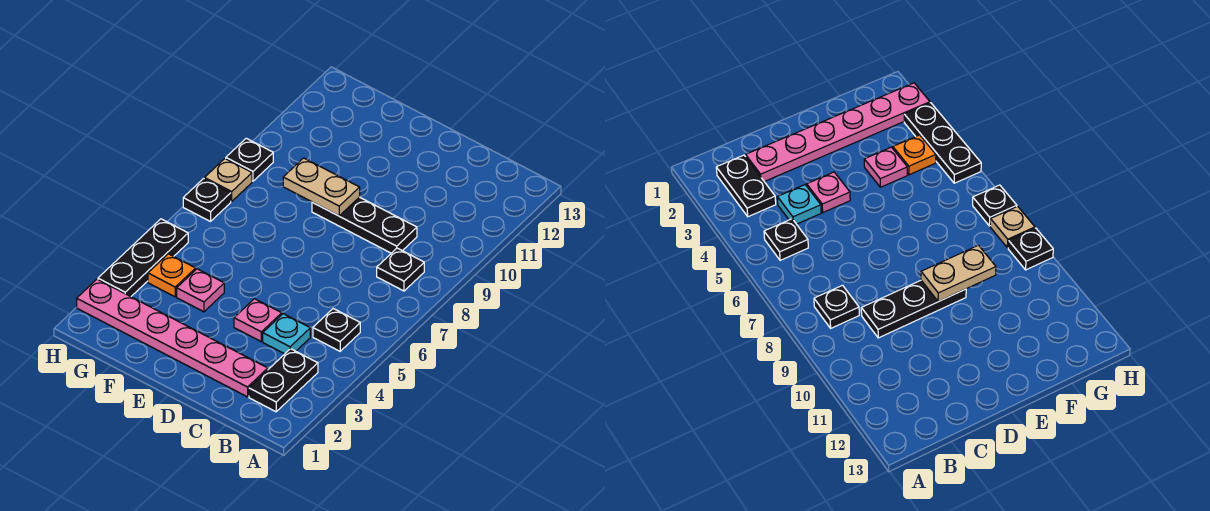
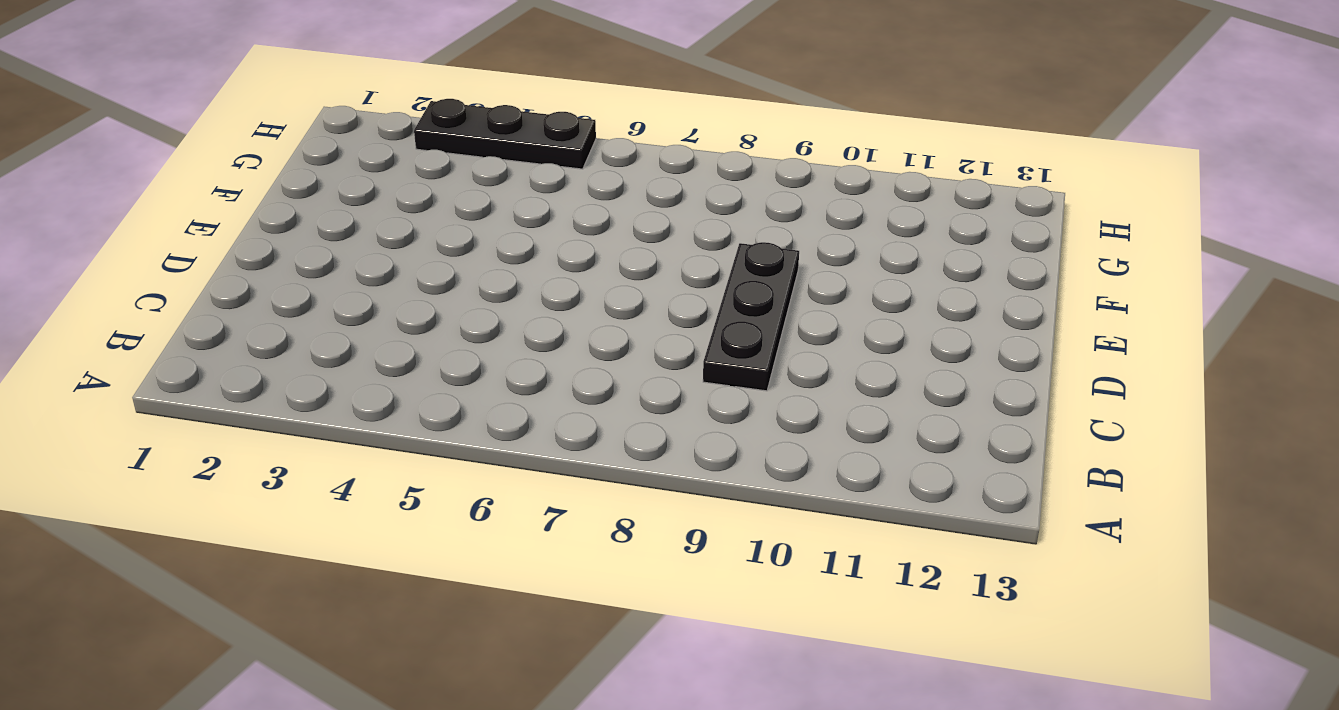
none -> black plate B2:B3 level 1
none -> black plate B5 level 1
none -> black plate B8 level 1

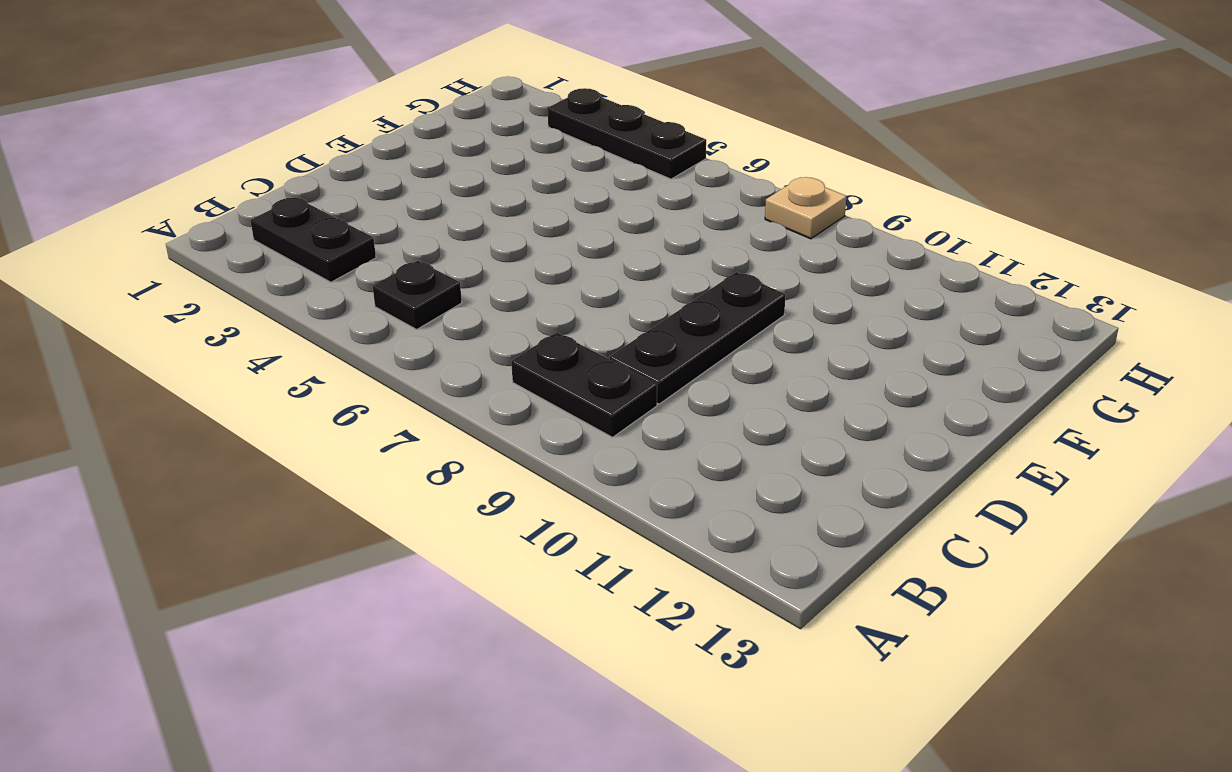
black plate B8:B9 level 1 -> black plate B8 level 1
none -> pink plate C2:H2 level 1
none -> cyan plate C4 level 1
none -> pink plate D4 level 1

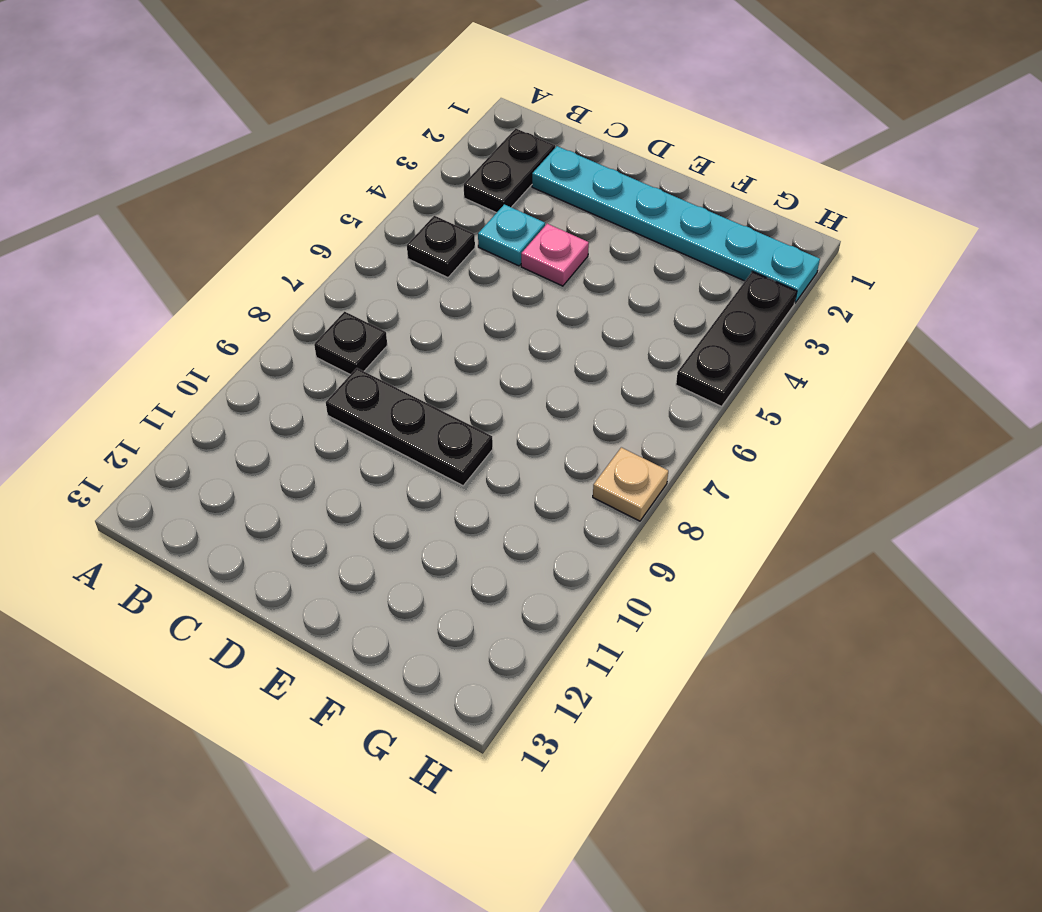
cyan plate C2:H2 level 1 -> pink plate C2:H2 level 1
none -> pink plate F4 level 1
none -> orange plate G4 level 1
none -> black plate H7 level 1

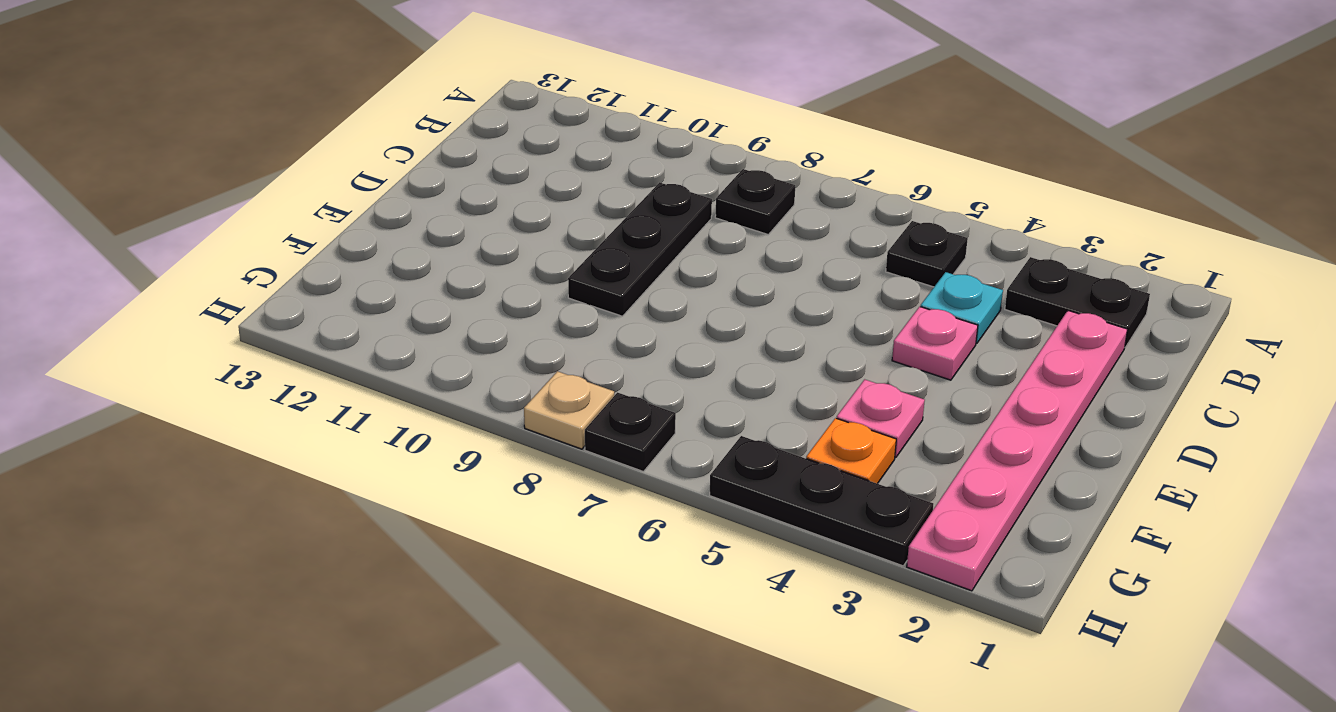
none -> black plate H9 level 1
none -> tan plate E9:F9 level 2

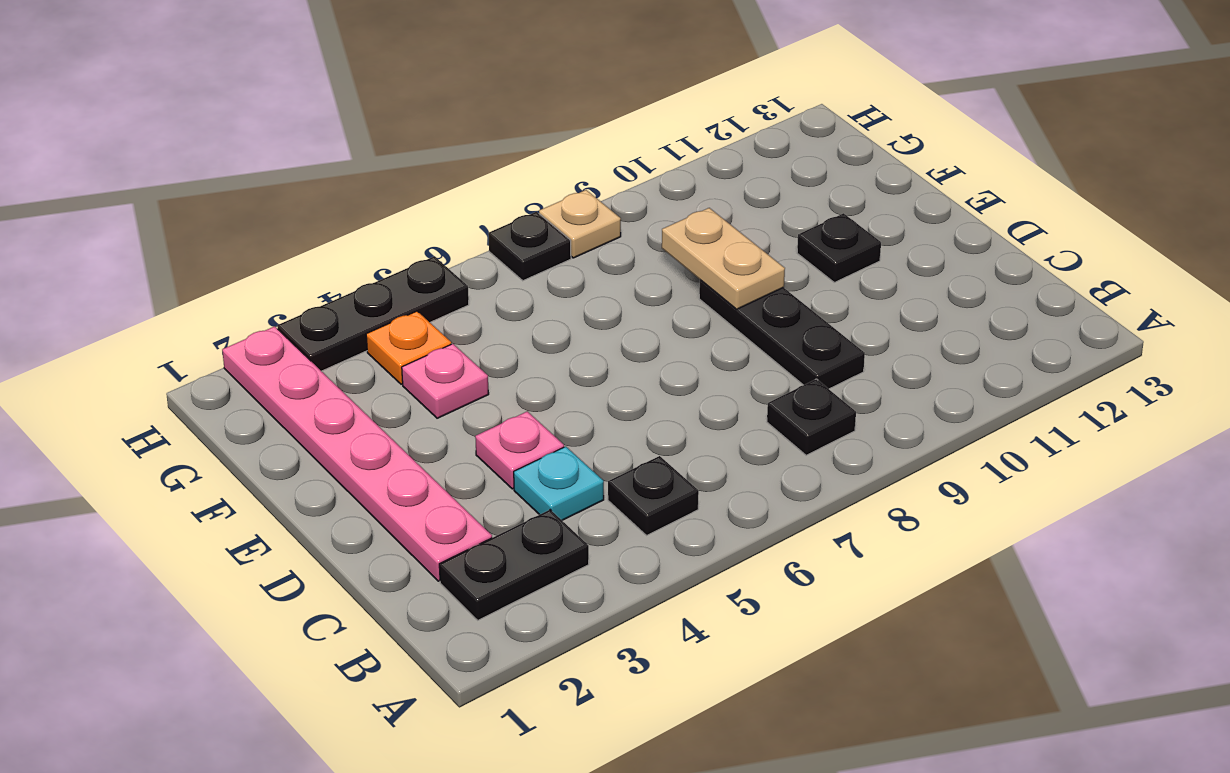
black plate E11 level 1 -> black plate H9 level 1

